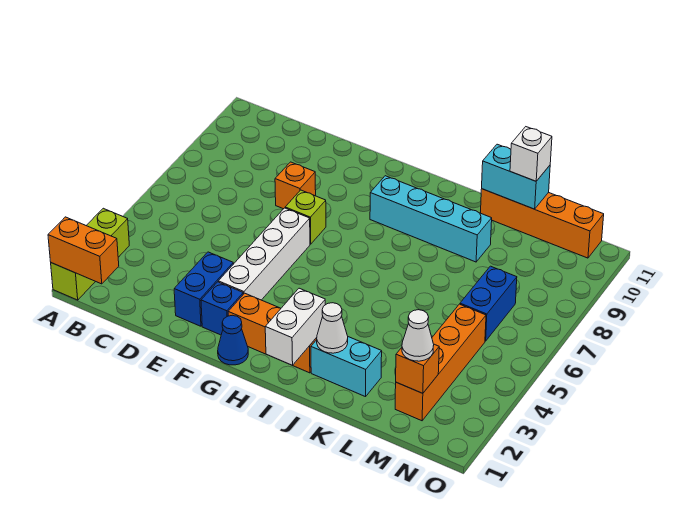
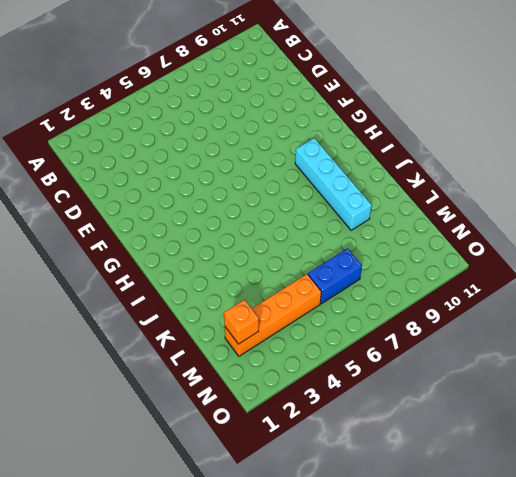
none -> lime brick A1:A3 level 1
none -> blue brick E2:E3 level 1
none -> orange brick E8 level 1

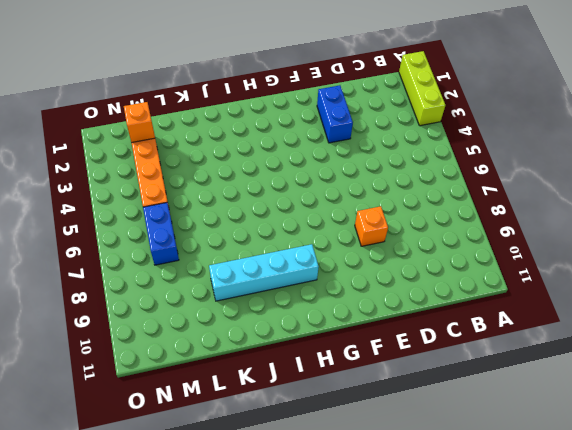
none -> blue brick F2 level 1
none -> white brick F3:F6 level 1
none -> lime brick F7 level 1

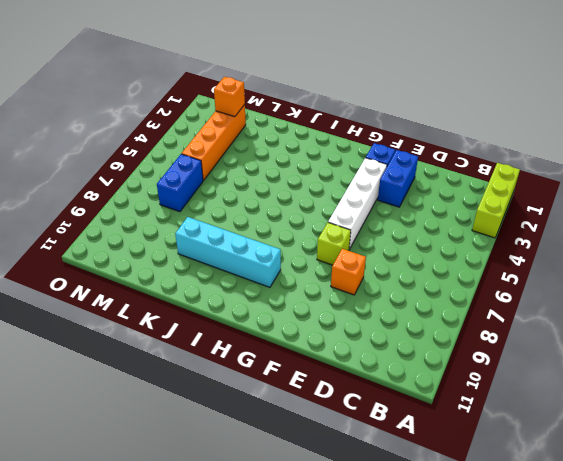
none -> blue cone G1 level 1
none -> orange brick G2:I2 level 1
none -> cyan brick J2:K2 level 1

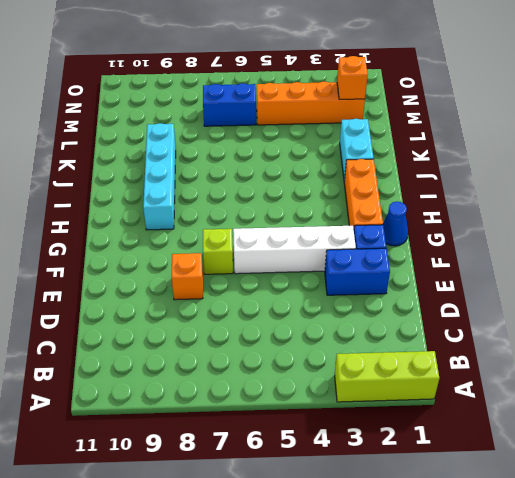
none -> orange brick K11:N11 level 1
none -> orange brick A1:B1 level 2
none -> white brick I1:I2 level 2

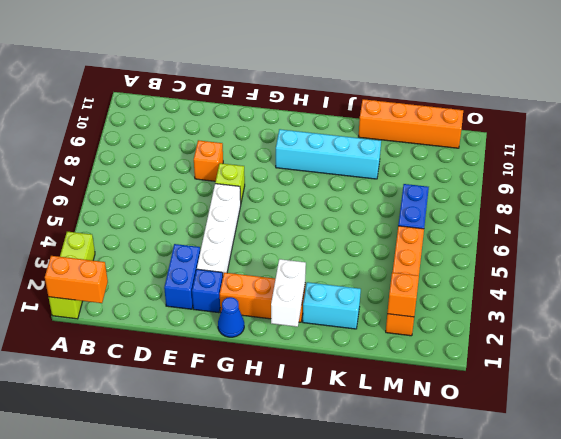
none -> white cone J2 level 2
none -> cyan brick K11:L11 level 2
none -> white brick L11 level 3

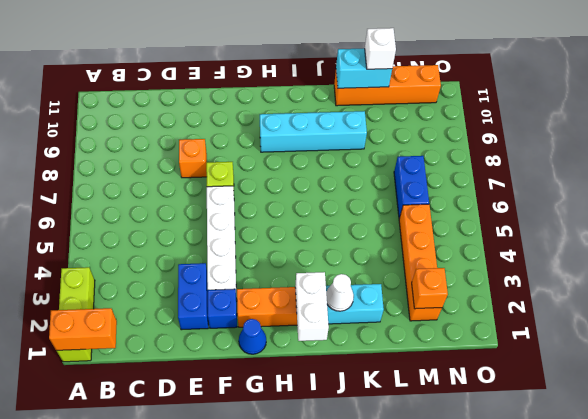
none -> white cone M2 level 3

